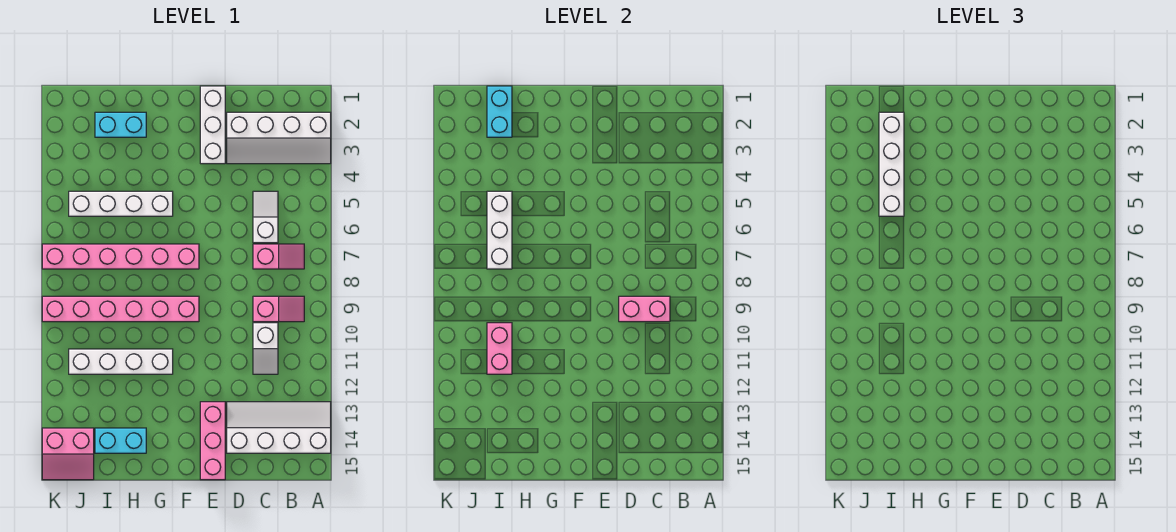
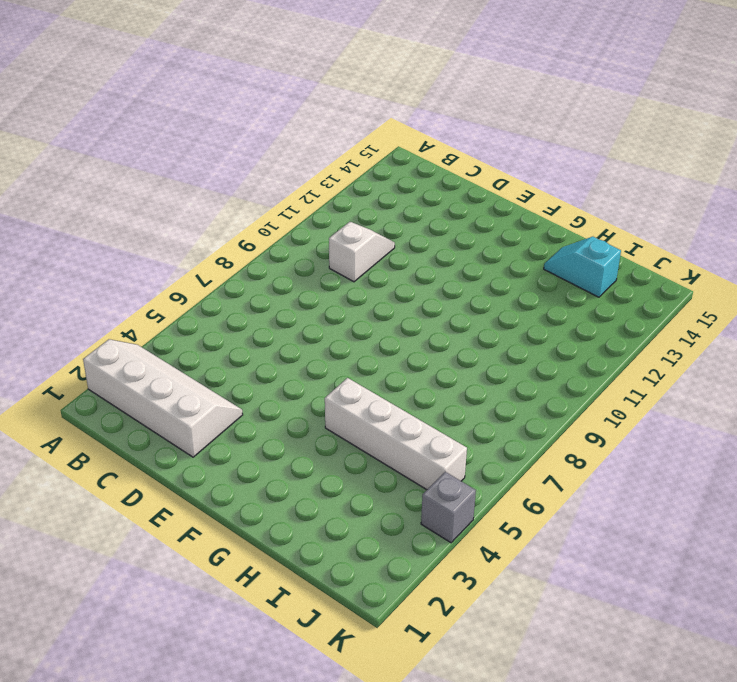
cyan slope H14:I14 level 1 top I -> cyan brick H14:I14 level 1
grey brick K4 level 1 -> none
none -> white slope A13:D14 level 1 top 14
none -> pink slope B7:C7 level 1 top C
none -> pink slope B9:C9 level 1 top C

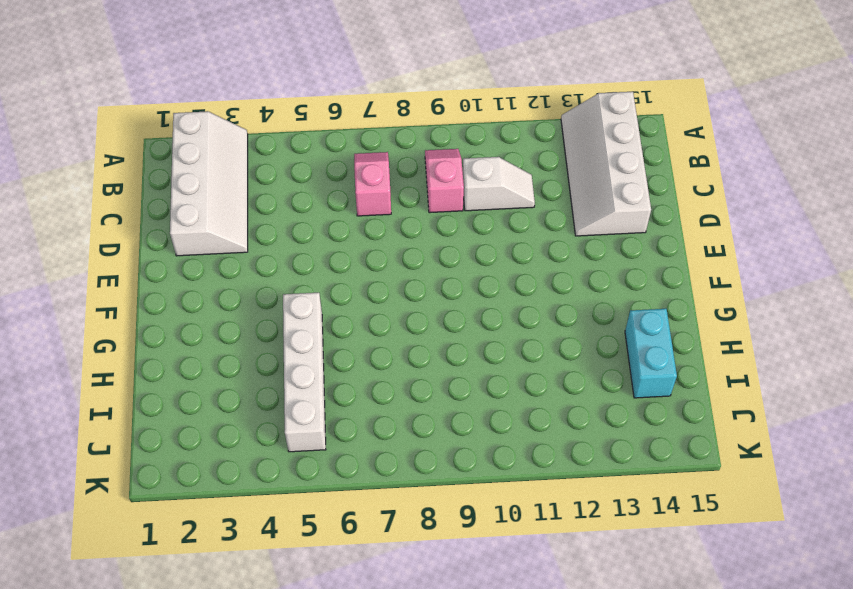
none -> white slope C5:C6 level 1 top 6
none -> white brick E1:E3 level 1
none -> pink brick E13:E15 level 1

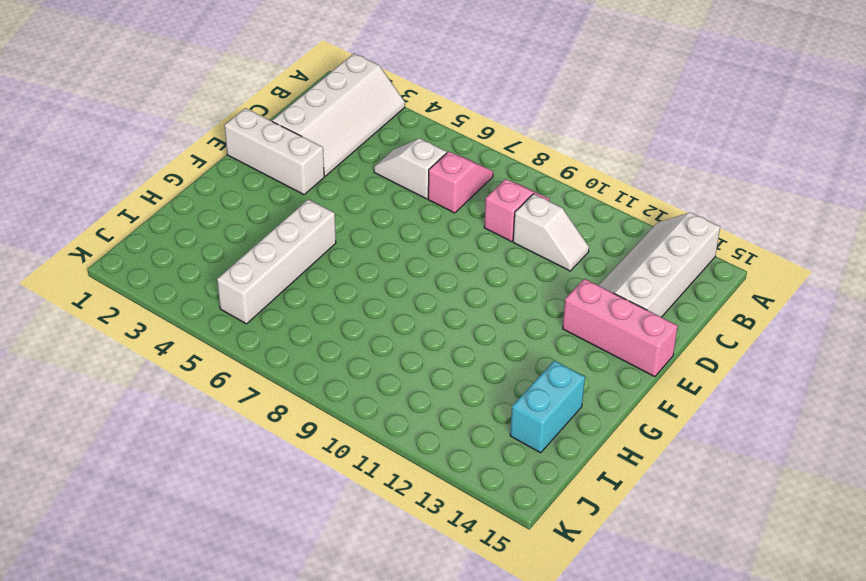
none -> pink brick F7:K7 level 1
none -> pink brick F9:K9 level 1
none -> white brick G11:J11 level 1

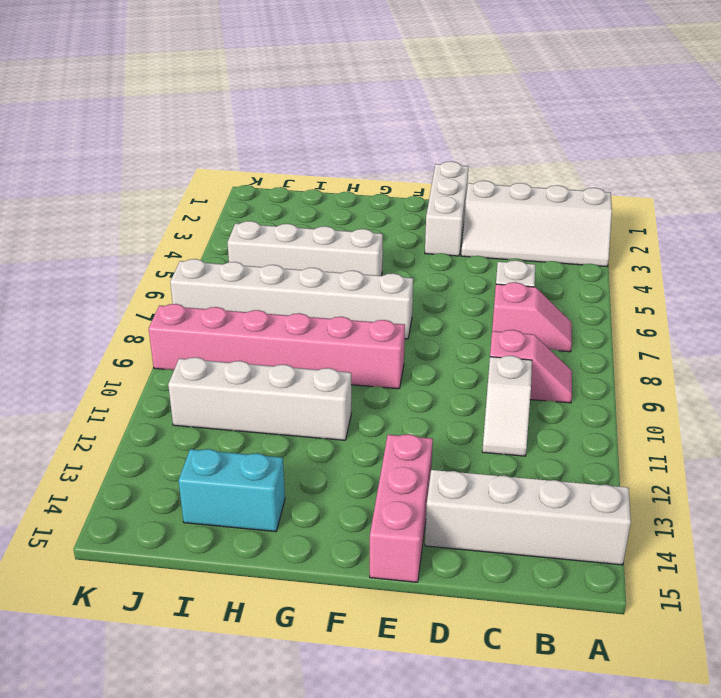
white brick F7:K7 level 1 -> pink brick F7:K7 level 1
none -> cyan brick H2:I2 level 1
none -> pink slope J14:K15 level 1 top 14
none -> pink brick C9:D9 level 2

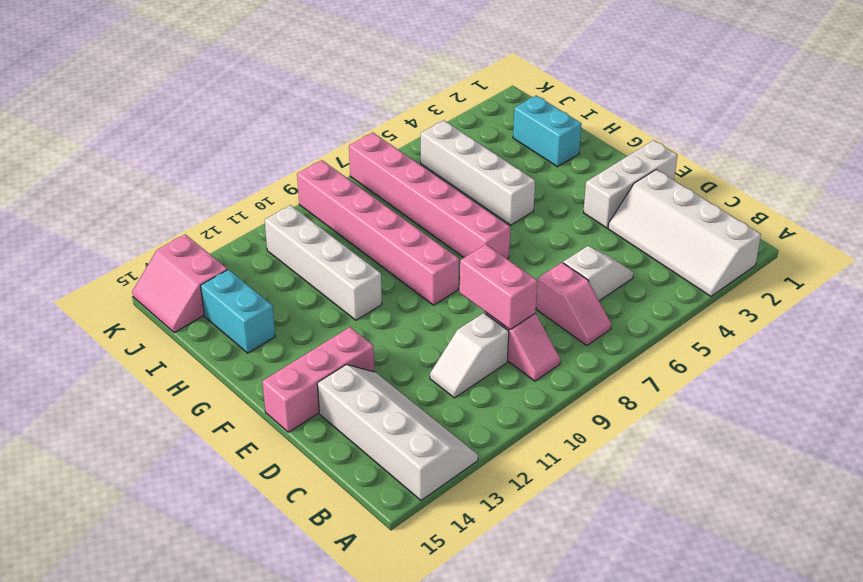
none -> cyan brick I1:I2 level 2
none -> white brick I5:I7 level 2
none -> pink brick I10:I11 level 2

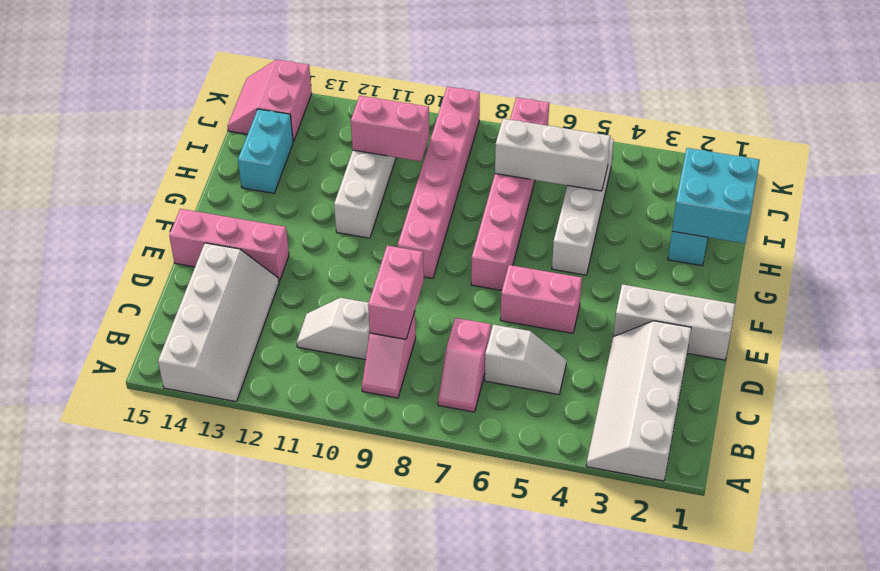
pink brick E5:E6 level 1 -> none
cyan brick H1:I2 level 2 -> cyan brick I1:I2 level 2
none -> white brick I2:I5 level 3

